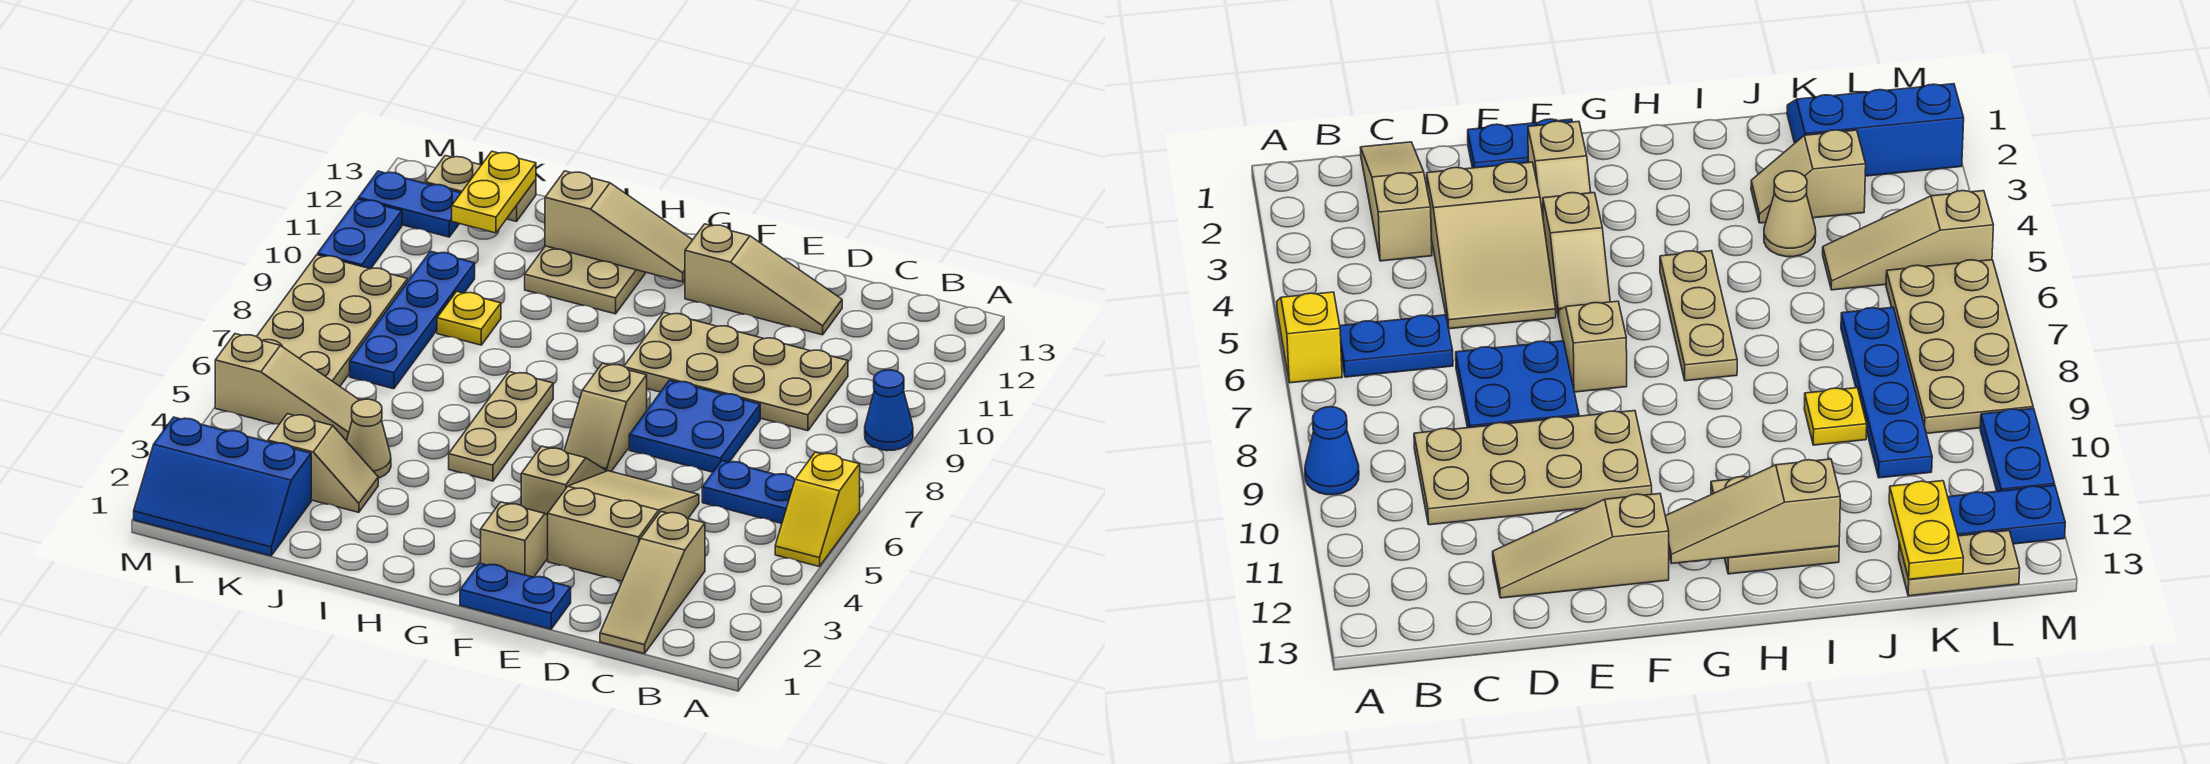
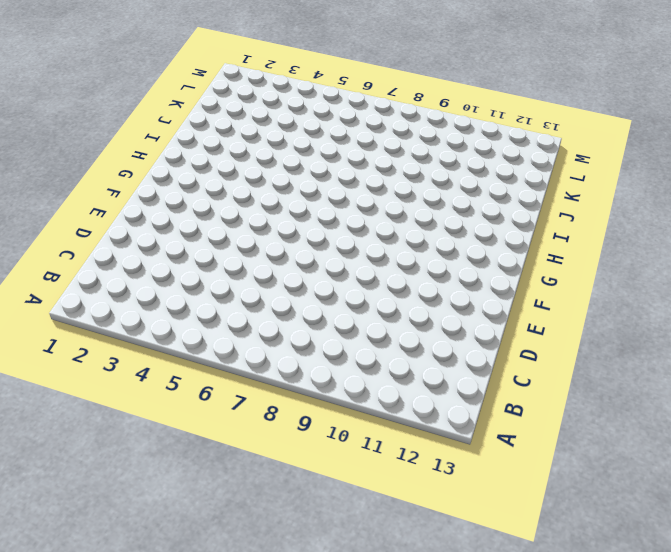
none -> yellow slope A5:A6 level 1 top 6
none -> blue cone A9 level 1
none -> blue plate B6:C6 level 1

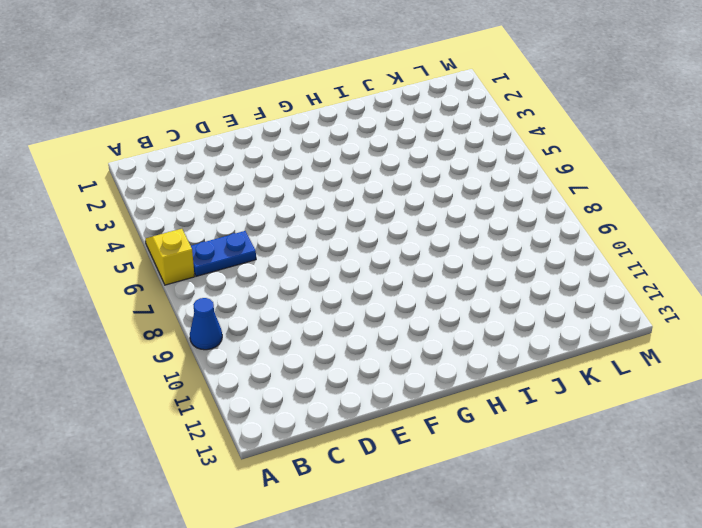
none -> tan slope C1:C3 level 1 top 3
none -> tan plate C9:F10 level 1
none -> tan slope D3:E5 level 1 top 3

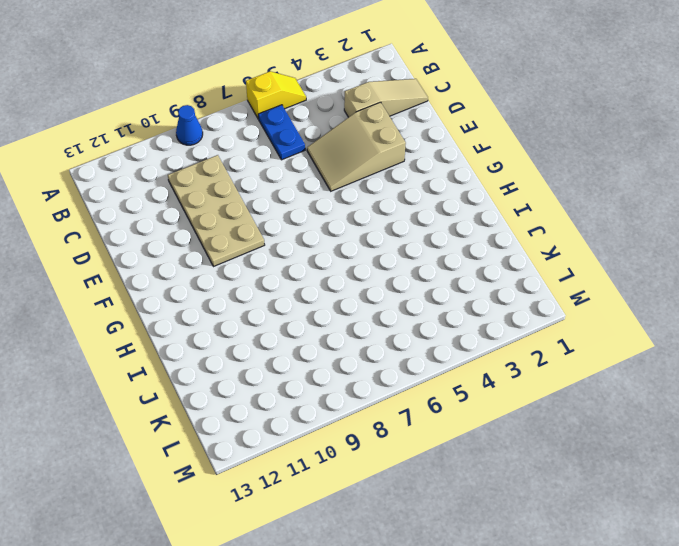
none -> blue plate D7:E8 level 1
none -> tan slope D12:F12 level 1 top F
none -> blue plate E1:F1 level 1

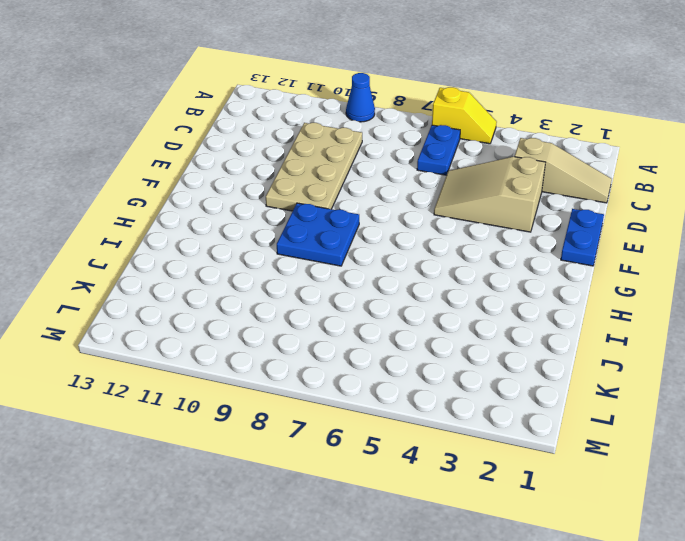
blue plate G8:H9 level 1 -> blue plate D7:E8 level 1
none -> tan slope D12:F12 level 1 top F
none -> tan slope F2:F3 level 1 top 2
none -> tan slope F4:F5 level 1 top 4

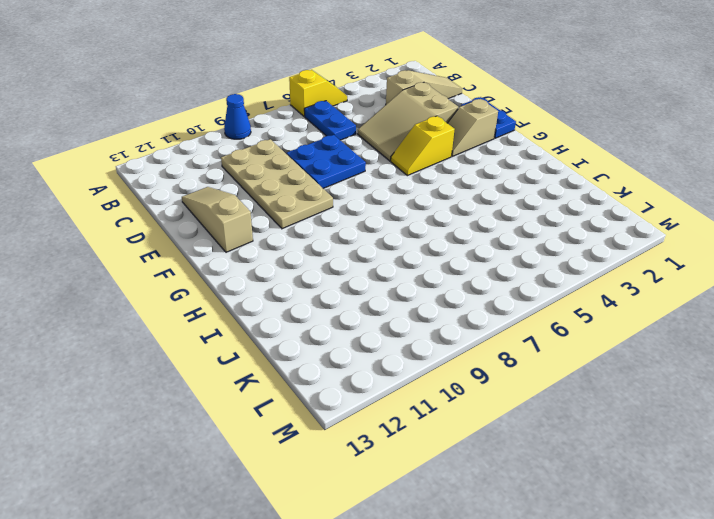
yellow slope F4:F5 level 1 top 4 -> tan slope F4:F5 level 1 top 4
none -> tan slope F6:F7 level 1 top 7
none -> tan plate H5:H7 level 1
none -> tan plate H11:I12 level 1

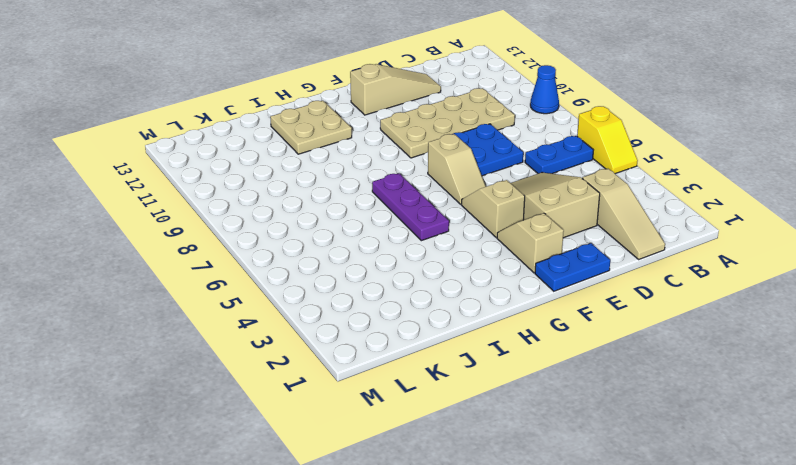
purple plate H5:H7 level 1 -> tan plate H5:H7 level 1
none -> tan slope J3:K3 level 1 top K
none -> tan cone J4 level 1
none -> yellow plate J9 level 1

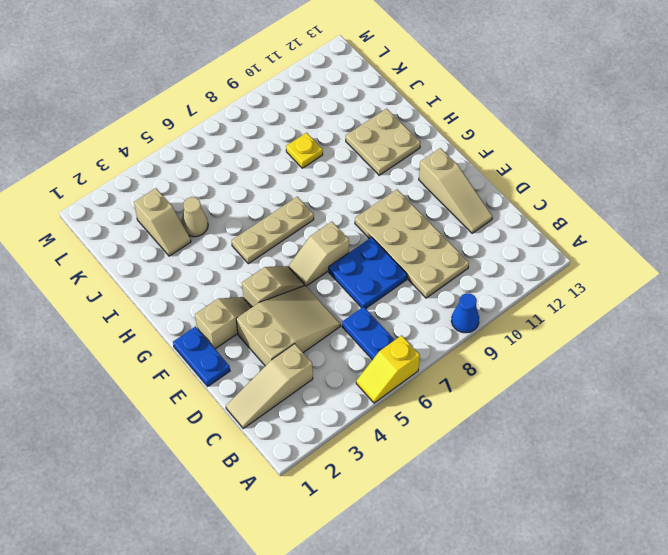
none -> blue slope K1:M2 level 1 top 2
none -> tan slope K5:M5 level 1 top M
none -> blue plate K7:K10 level 1

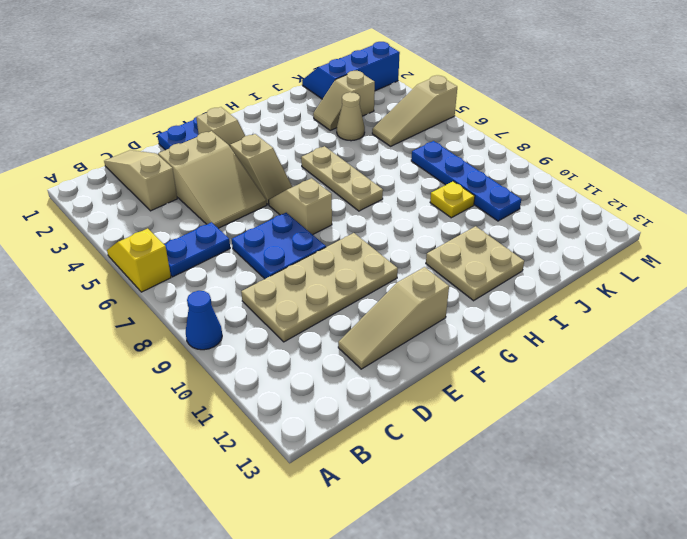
none -> tan plate K13:L13 level 1
none -> tan plate L6:M9 level 1
none -> blue plate L12:M12 level 1

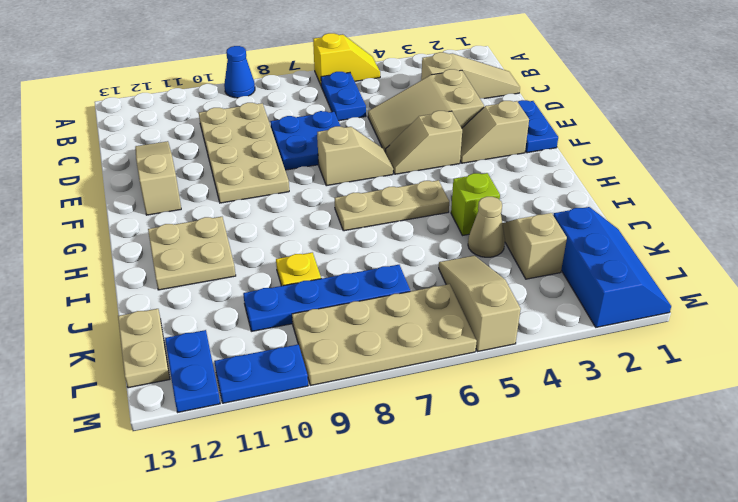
lime brick I4 level 1 -> none
none -> tan slope G12:I12 level 2 top I
none -> yellow plate K12:K13 level 2

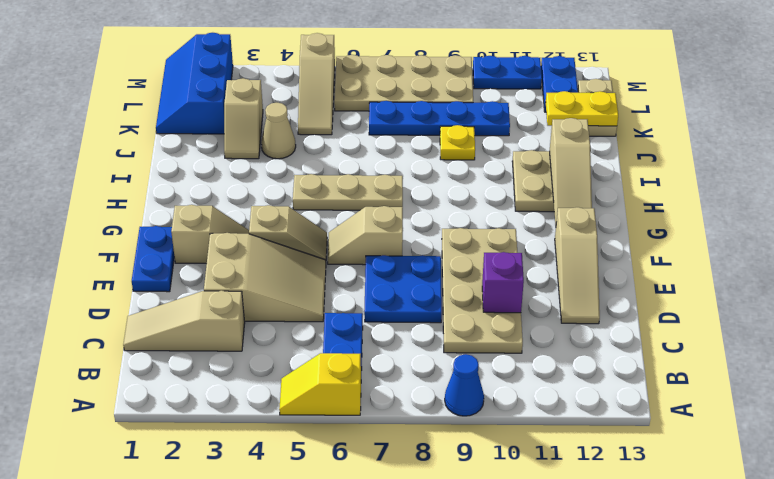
purple brick D10 level 2 -> none

